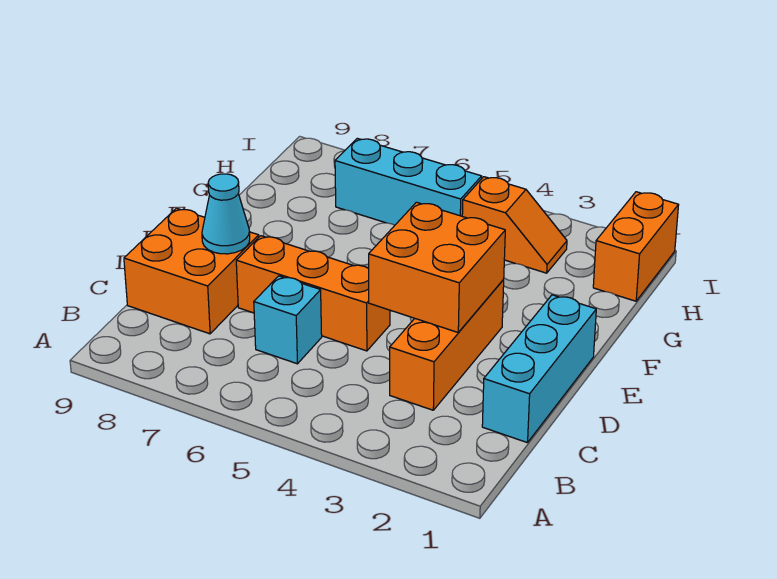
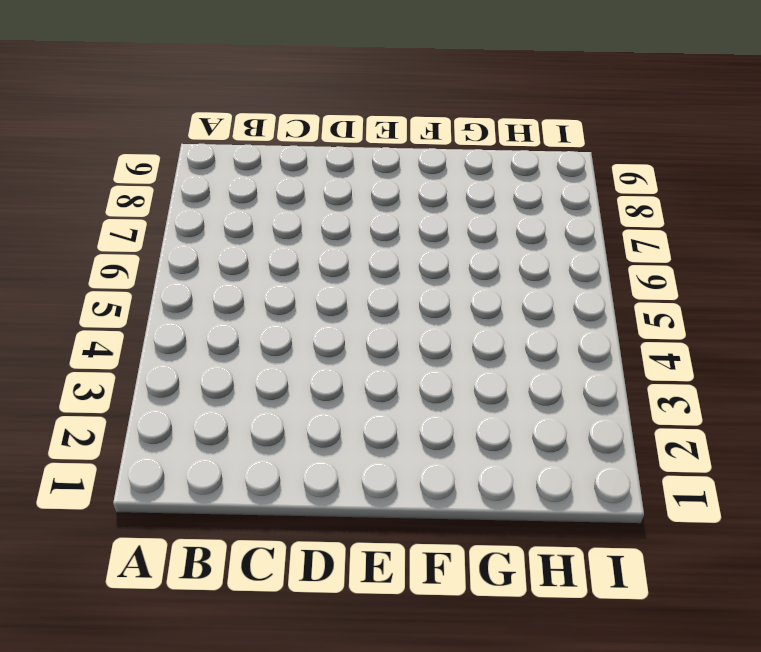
none -> cyan brick C1:E1 level 1
none -> orange brick C3:E3 level 1

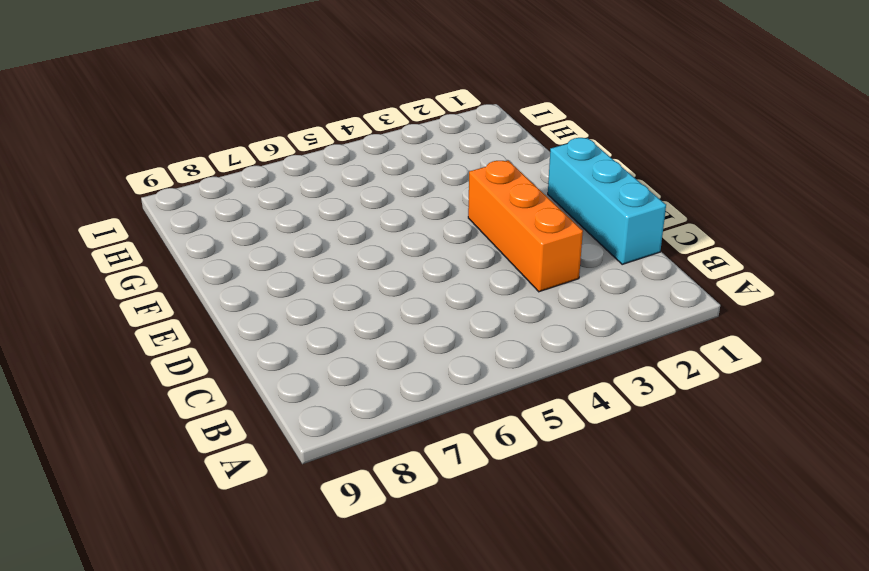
none -> cyan brick C6 level 1
none -> orange brick C8:D9 level 1

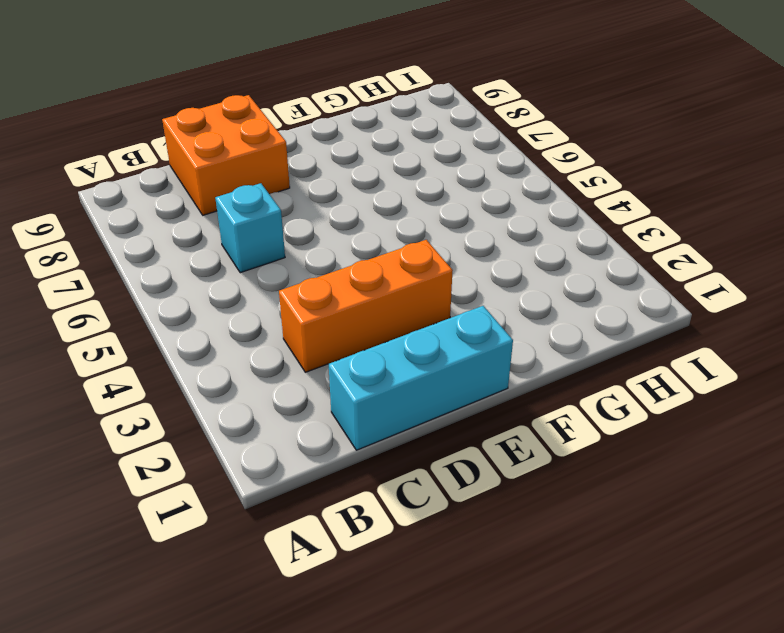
none -> orange brick D5:D7 level 1
none -> orange brick H1:I1 level 1

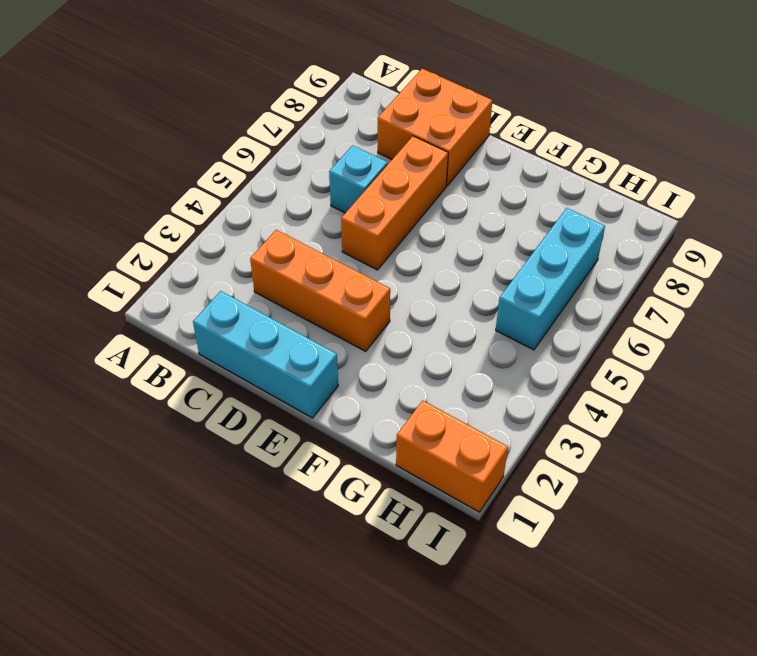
none -> orange slope H3:H4 level 1 top 4
none -> orange brick D3:E4 level 2

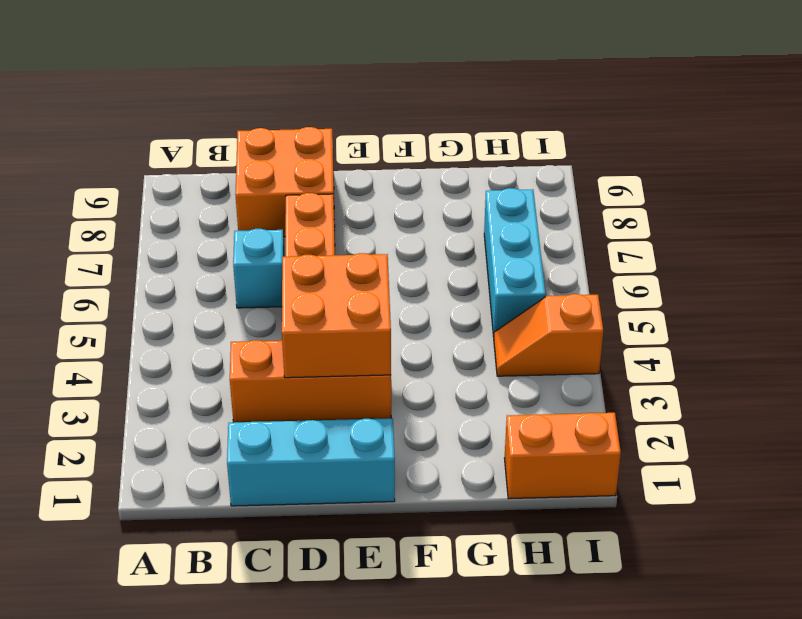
orange slope H4:I4 level 1 top I -> orange slope H3:H4 level 1 top 4
none -> cyan cone D8 level 2

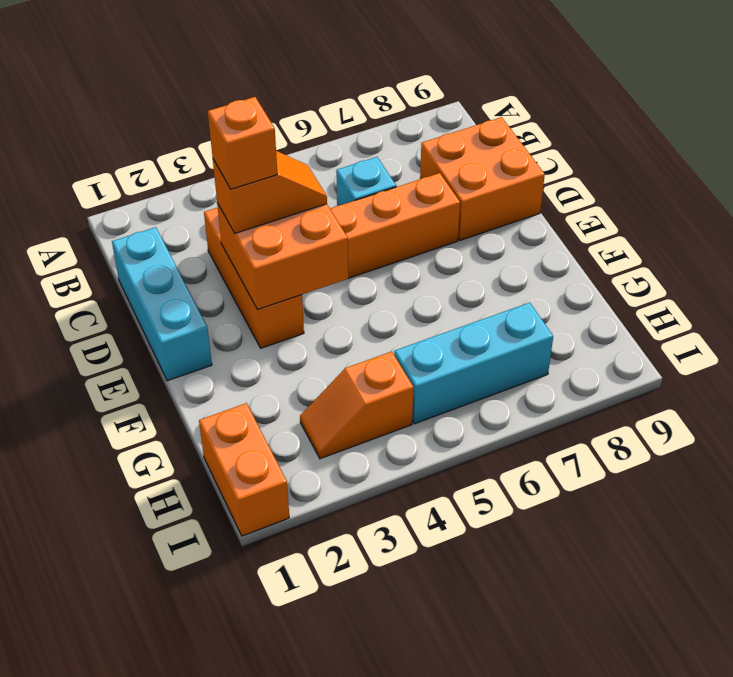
orange slope D3:D4 level 3 top 3 -> none
orange brick D3 level 4 -> none
none -> cyan cone D8 level 2

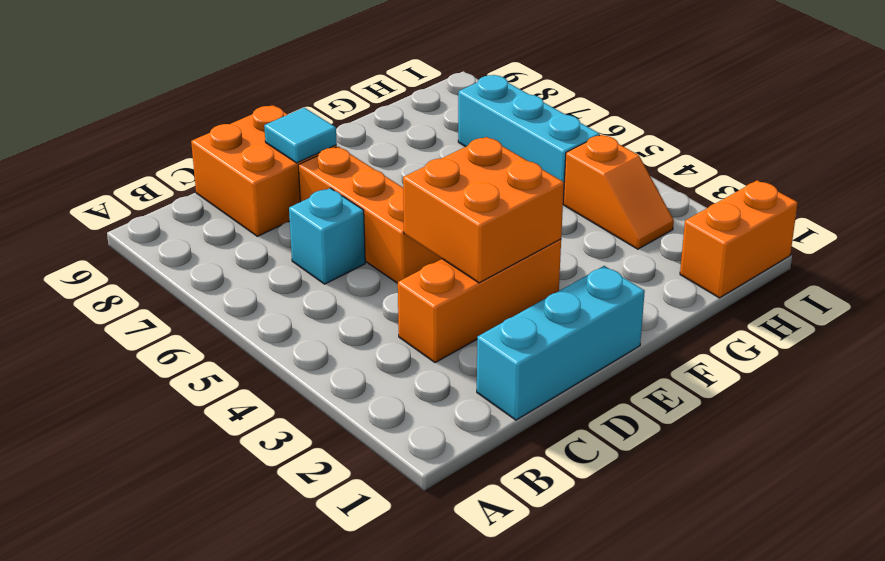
cyan tile D8 level 2 -> cyan cone D8 level 2

